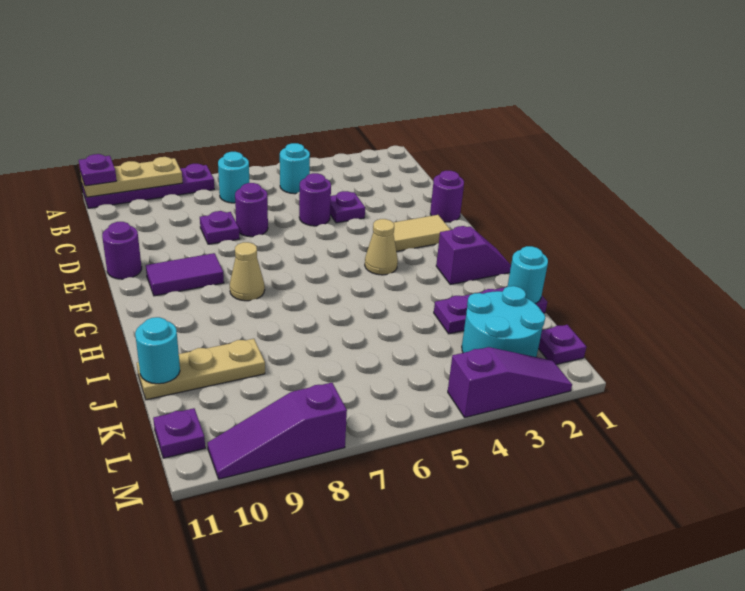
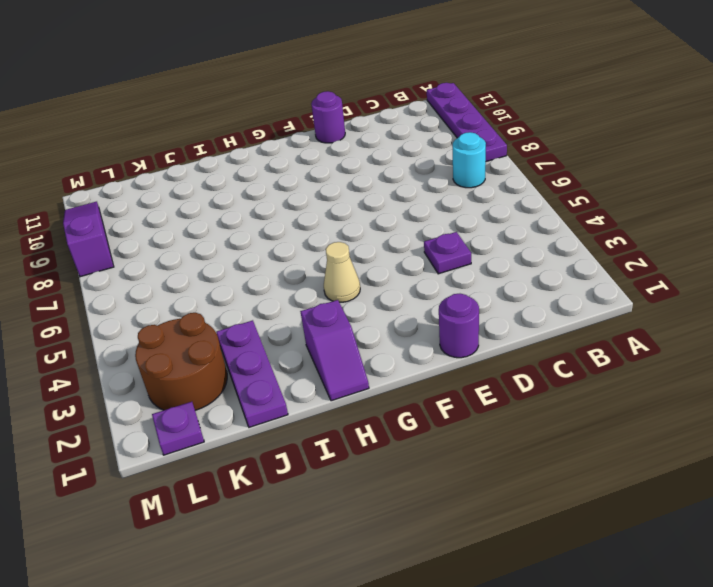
brown round brick K2:L3 level 1 -> cyan round brick K2:L3 level 1
none -> cyan round brick B5 level 1
none -> purple round brick D5 level 1
none -> purple round brick D7 level 1

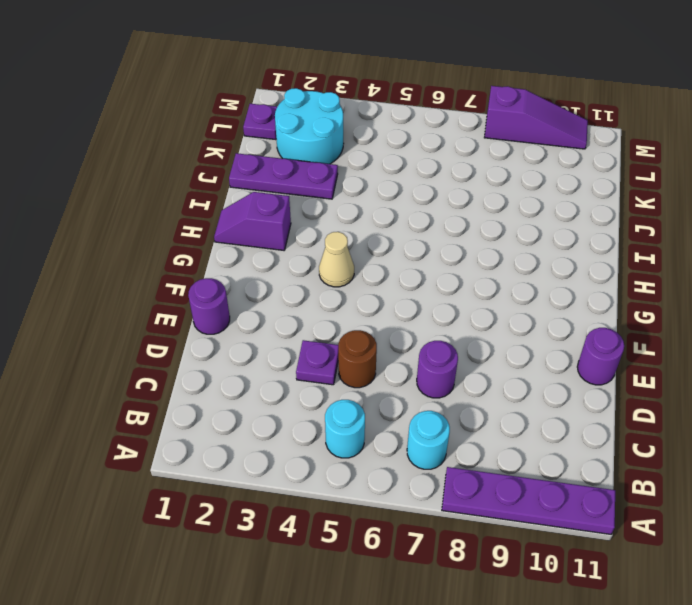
brown round brick D5 level 1 -> purple round brick D5 level 1
none -> purple plate D8 level 1
none -> tan tile F2:F3 level 1
none -> purple tile F9:F10 level 1

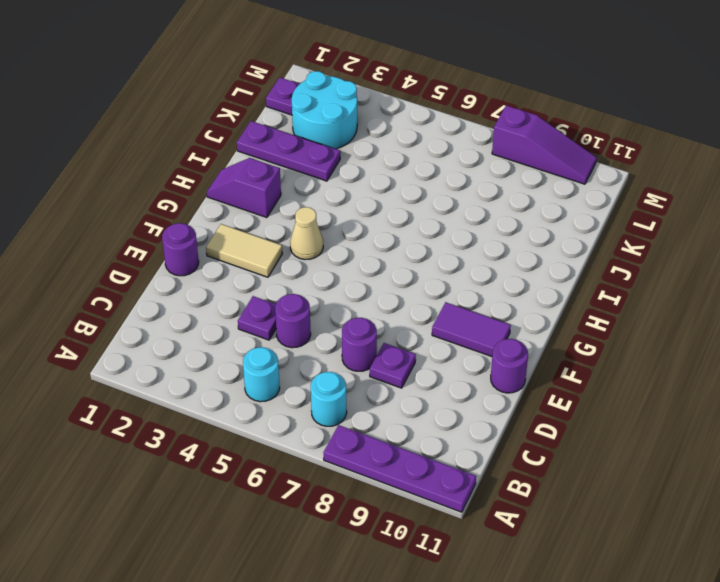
none -> tan cone G8 level 1
none -> tan plate J9:J11 level 1
none -> purple plate L11 level 1

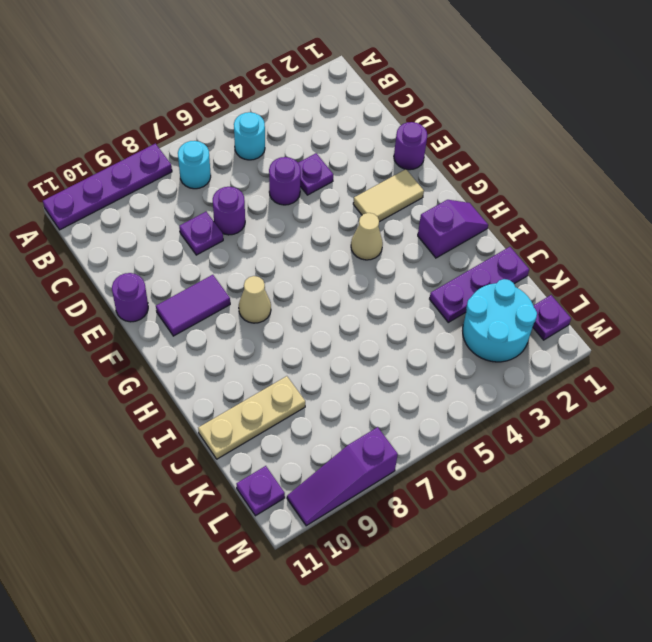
none -> purple slope M2:M4 level 1 top 4
none -> tan plate A9:A11 level 2
none -> cyan round brick J1 level 2

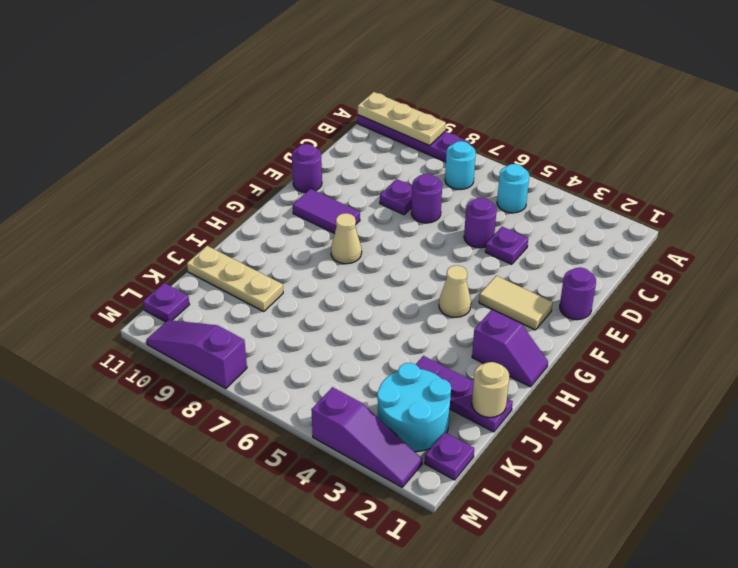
tan round brick J1 level 2 -> cyan round brick J1 level 2
none -> cyan round brick J11 level 2
none -> purple plate A11 level 3

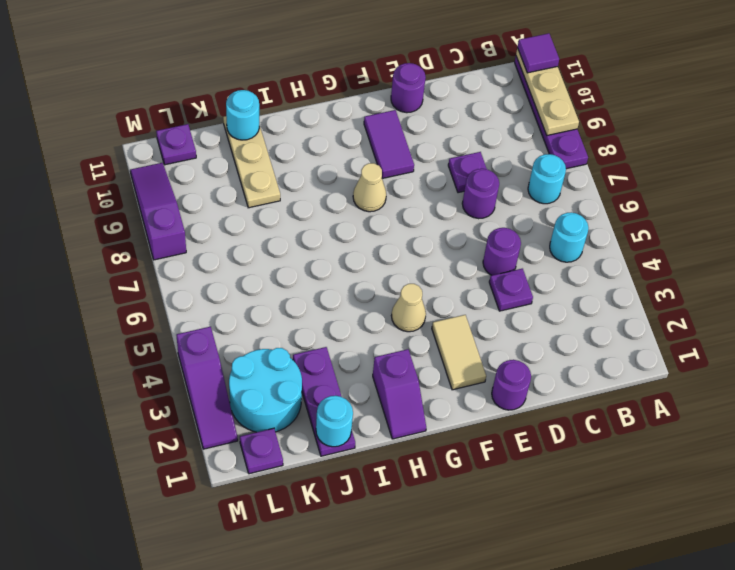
purple tile A11 level 3 -> purple plate A11 level 3

